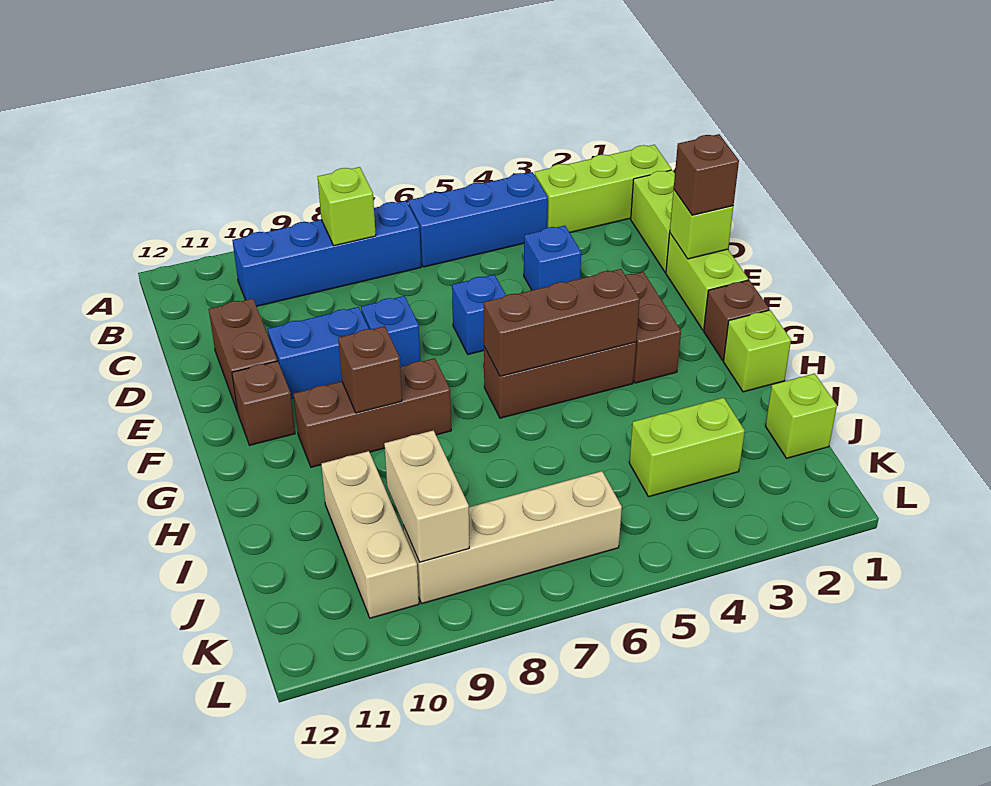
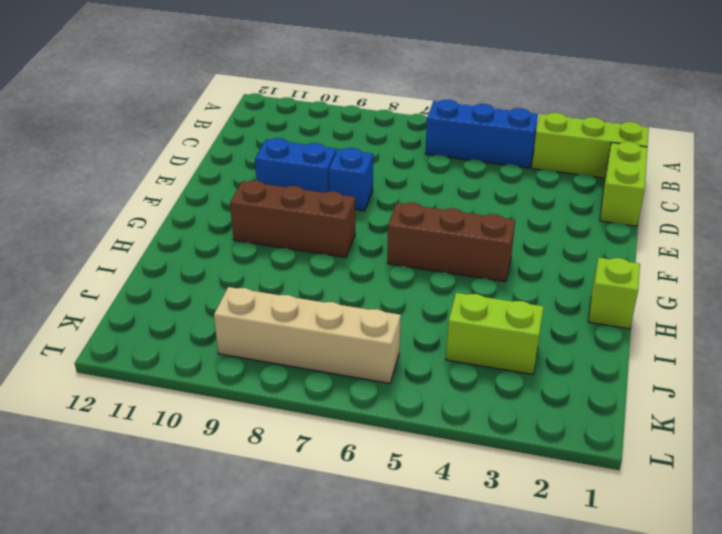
none -> blue brick B7:B10 level 1
none -> blue brick D4 level 1
none -> brown brick D11:E11 level 1

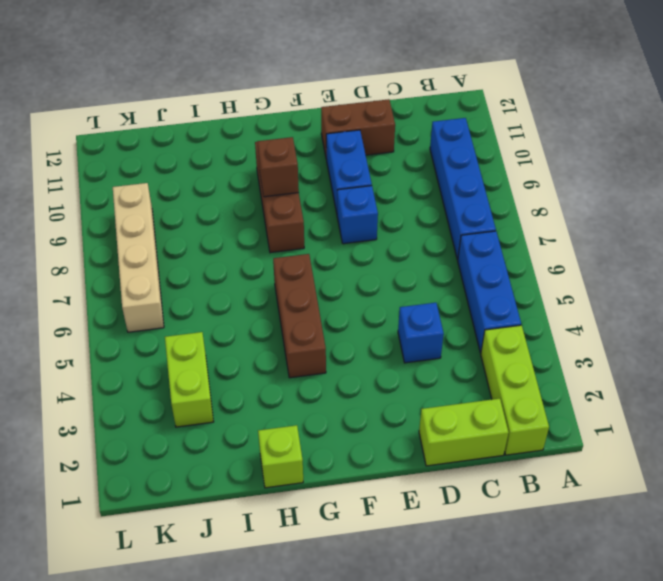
none -> lime brick E1:F1 level 1
none -> blue brick E6 level 1
none -> brown brick F3:G3 level 1

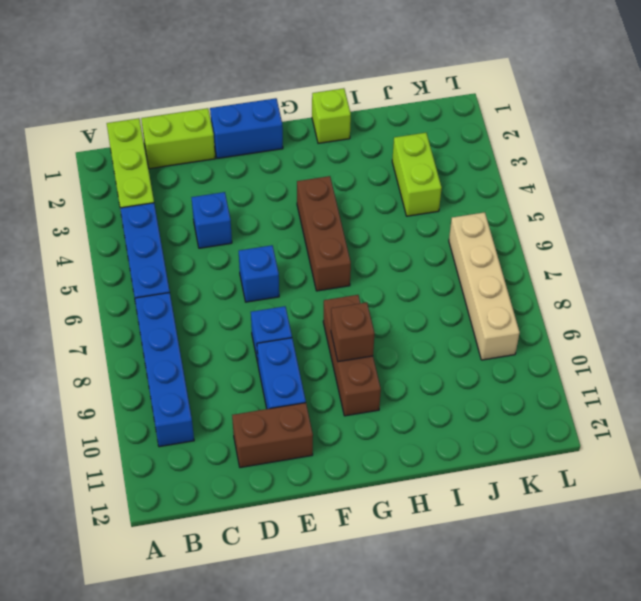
blue brick E1:F1 level 1 -> lime brick E1:F1 level 1
none -> brown brick F3:G3 level 1
none -> brown brick F11 level 1
none -> brown brick G1 level 1

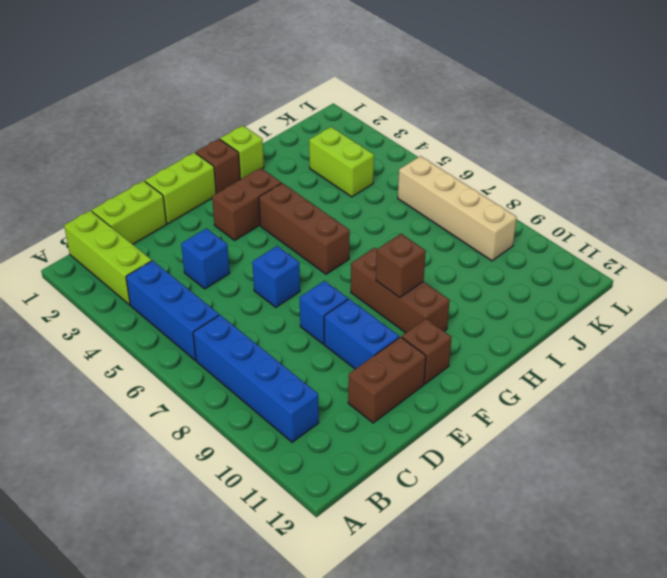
none -> tan brick I10:K10 level 1
none -> lime brick J1 level 1
none -> lime brick B8 level 2

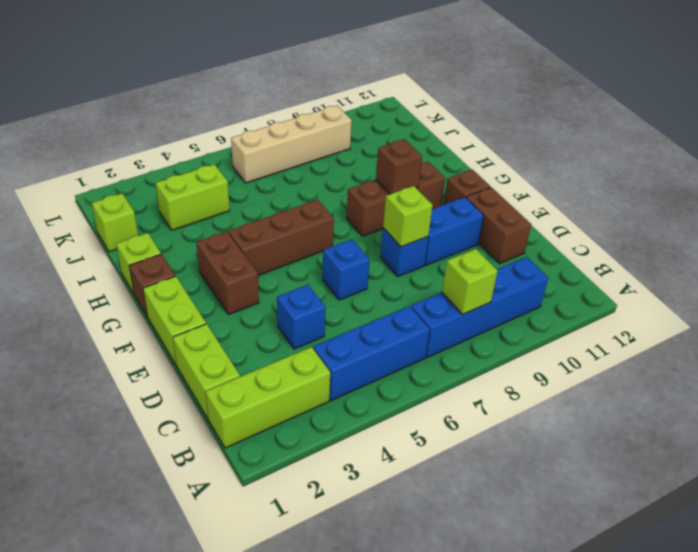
lime brick E8 level 2 -> lime brick E1 level 2
none -> tan brick I10:K10 level 1
none -> brown brick G4:G6 level 2
none -> tan brick J9:K9 level 2

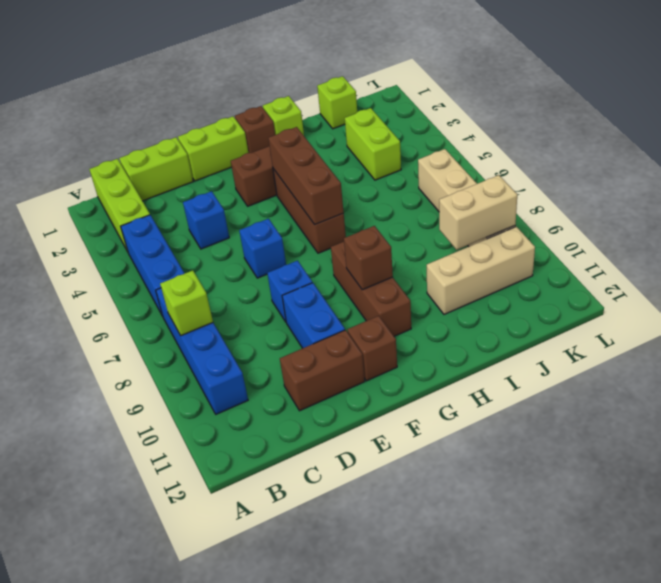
none -> lime brick E1 level 2
none -> brown brick E1 level 3

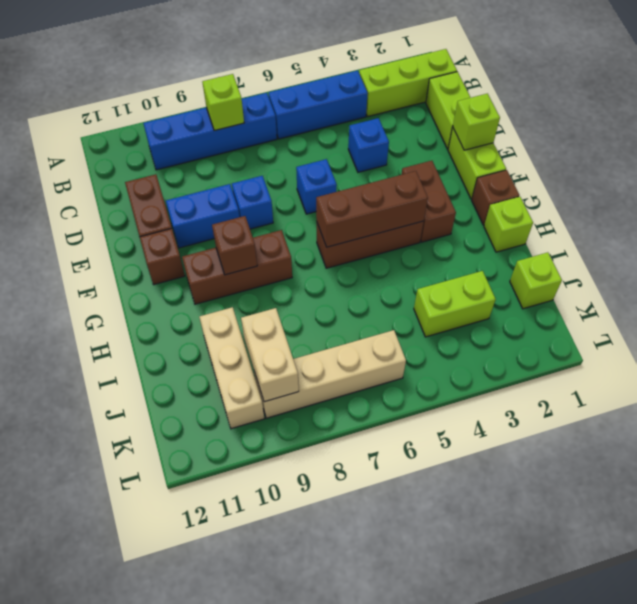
none -> brown brick E1 level 3

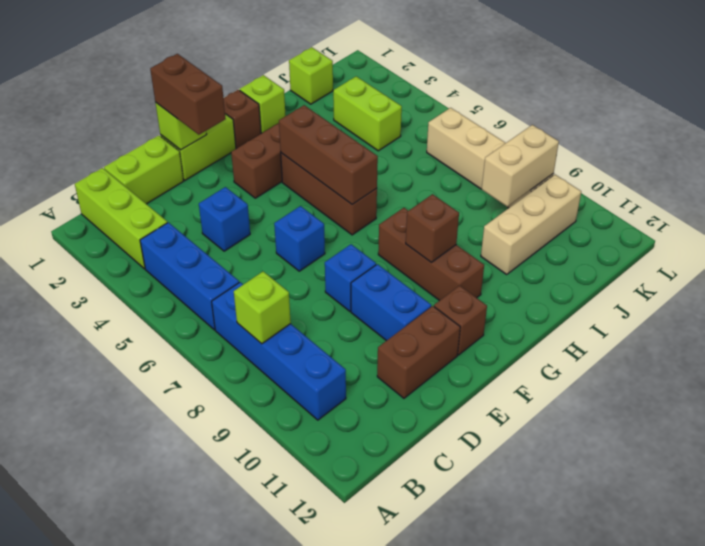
brown brick E1:E2 level 3 -> brown brick E1 level 3

